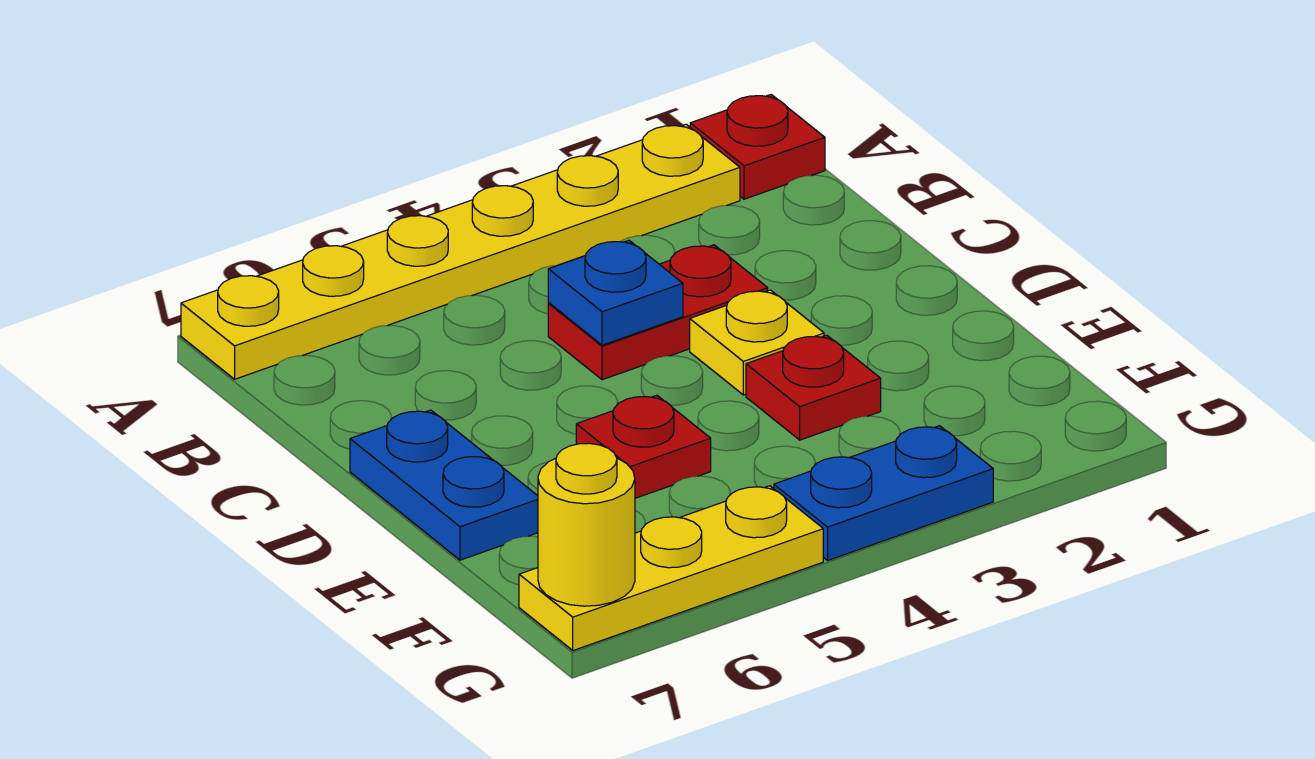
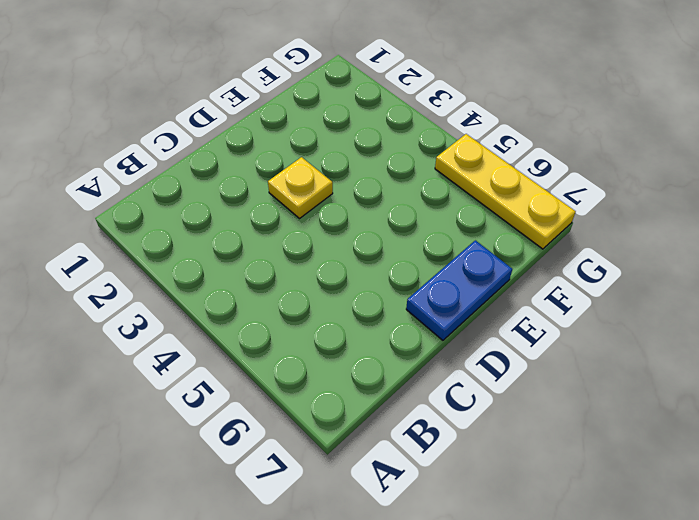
none -> red plate A1 level 1
none -> yellow plate A2:A7 level 1

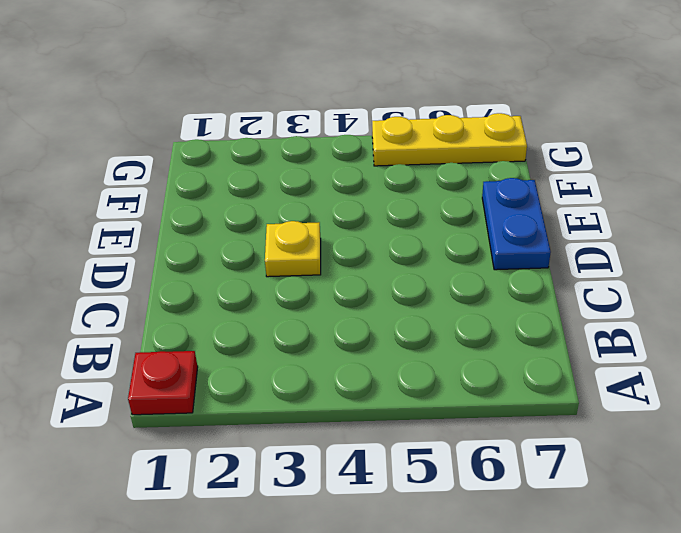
none -> yellow plate A2:A7 level 1
none -> red plate C3:C4 level 1

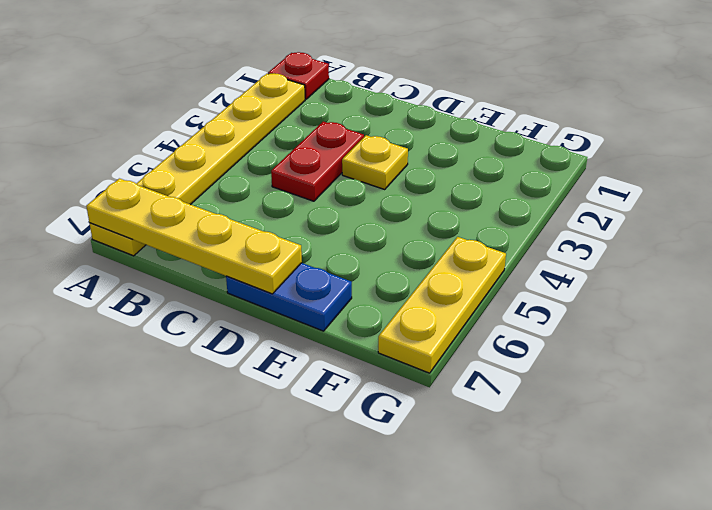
yellow plate A7:D7 level 2 -> none
none -> red plate E3 level 1
none -> red plate E5 level 1

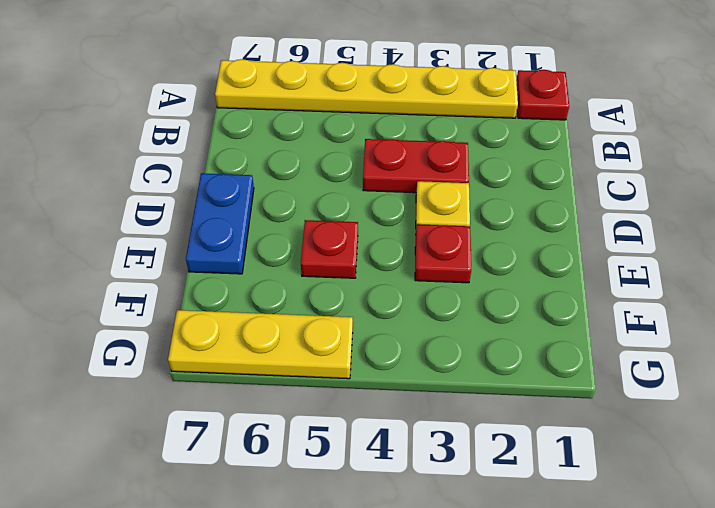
none -> blue plate G3:G4 level 1
none -> blue plate C4 level 2

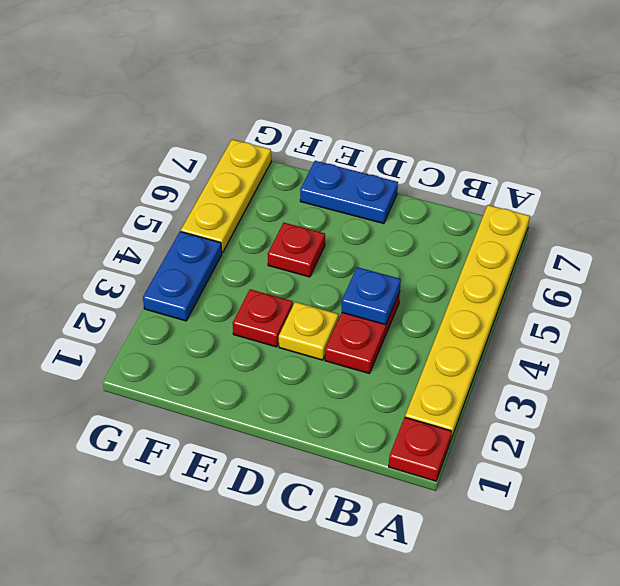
none -> yellow round brick G7 level 2

